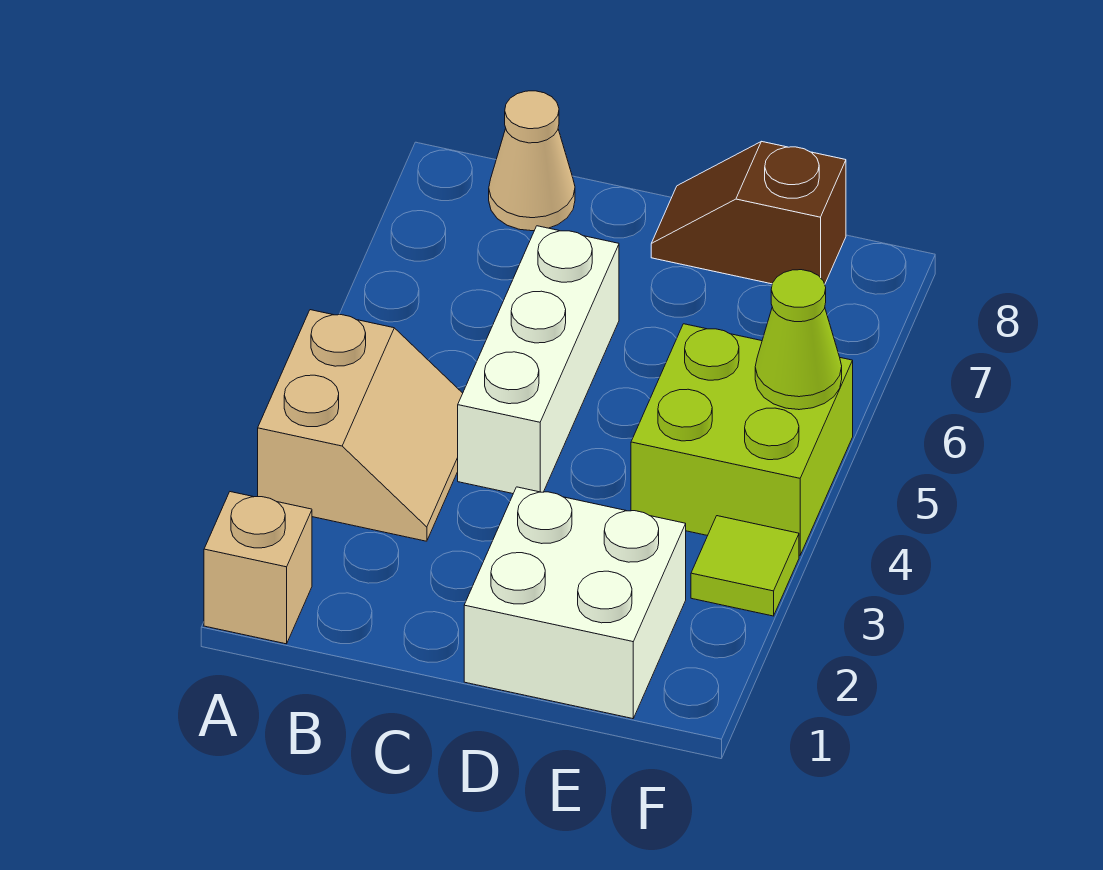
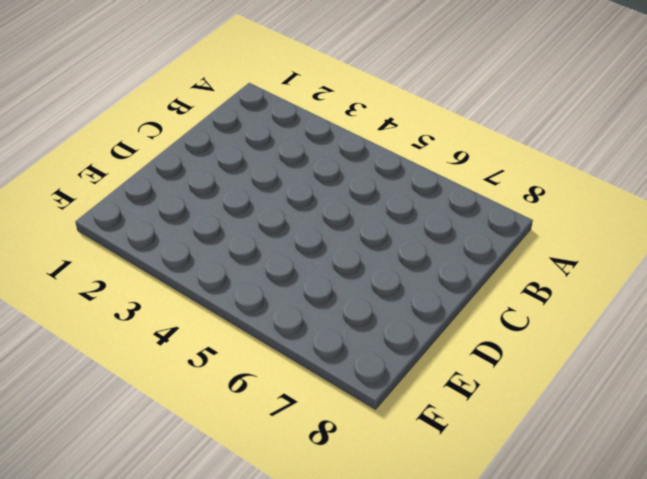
none -> tan brick A1 level 1
none -> tan slope A3:B4 level 1 top A

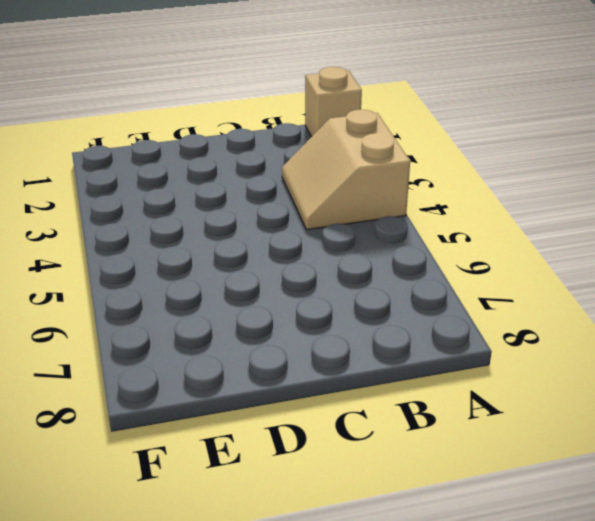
none -> tan cone B8 level 1
none -> white brick C4:C6 level 1

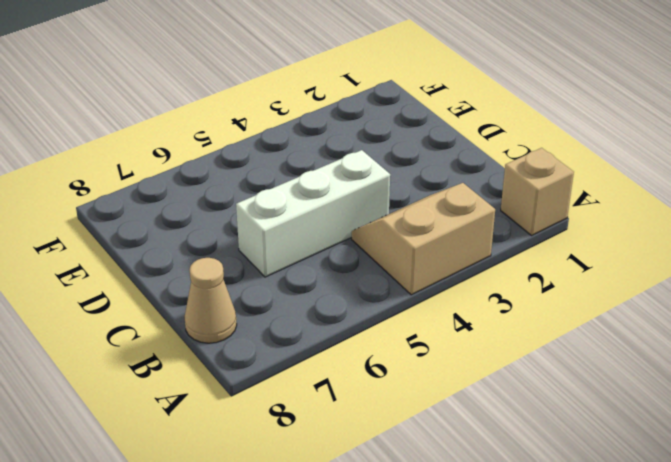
none -> white brick D1:E2 level 1
none -> brown slope D8:E8 level 1 top E

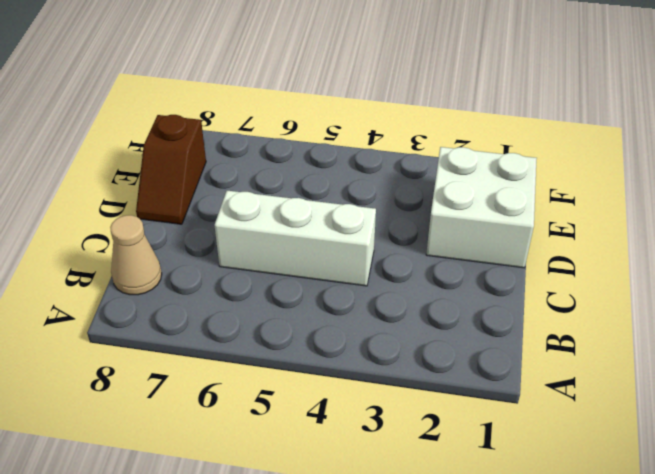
none -> tan brick A1 level 1
none -> tan slope A3:B4 level 1 top A

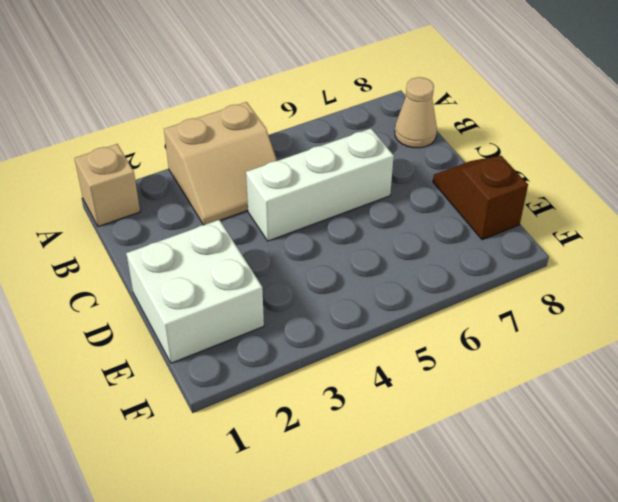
none -> lime brick E4:F5 level 1
none -> lime tile F3 level 1

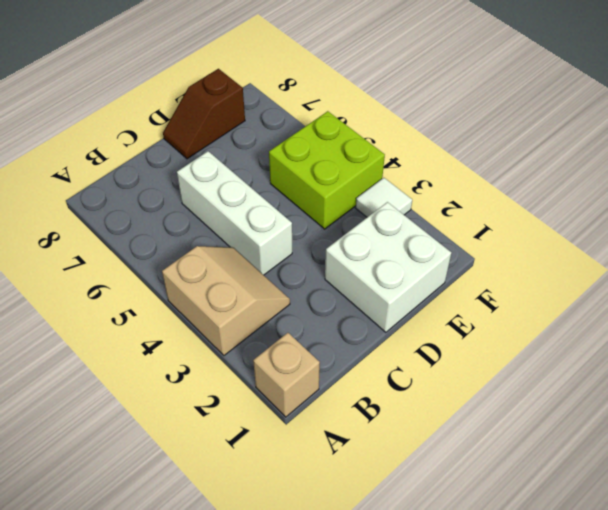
white tile F3 level 1 -> lime tile F3 level 1
none -> tan cone B8 level 1
none -> lime cone F5 level 2

